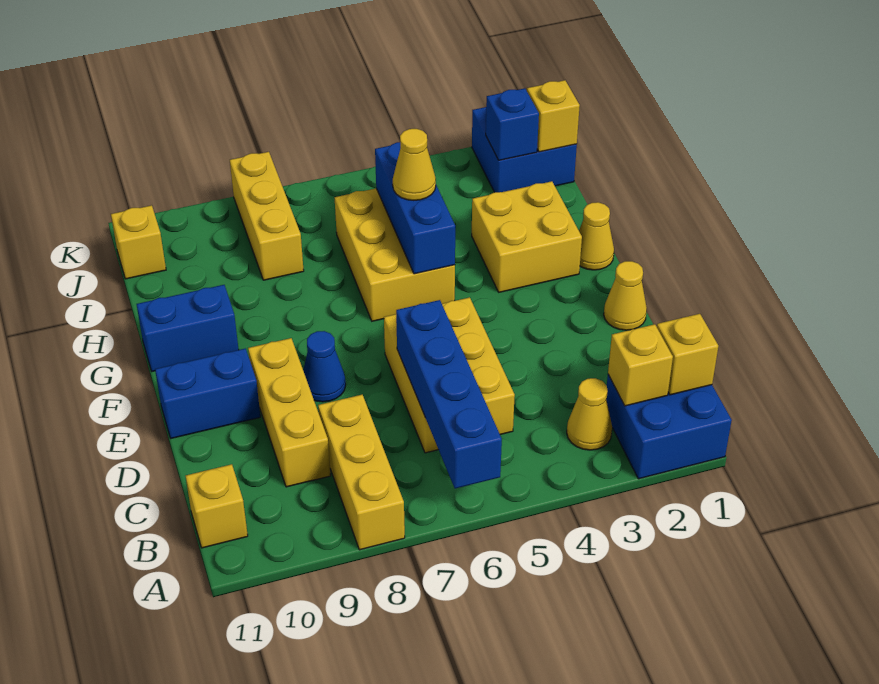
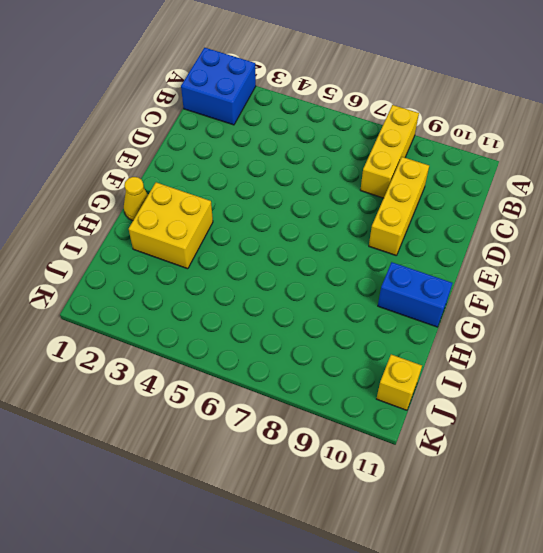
none -> yellow cone B3 level 1
none -> yellow brick B11 level 1
none -> yellow brick C5:E6 level 1

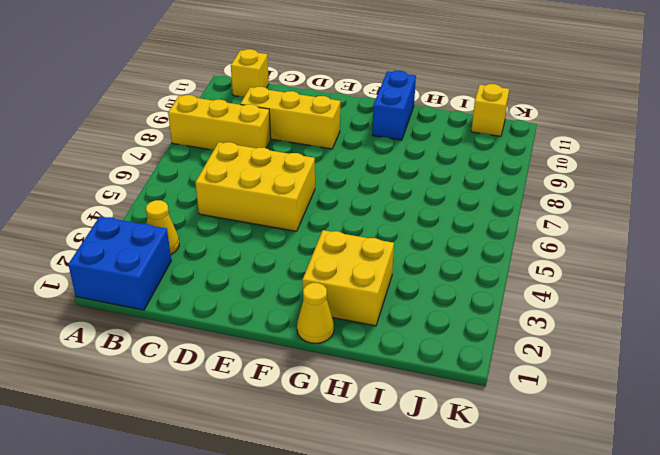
none -> yellow cone E1 level 1
none -> blue cone E8 level 1
none -> blue brick E10:E11 level 1

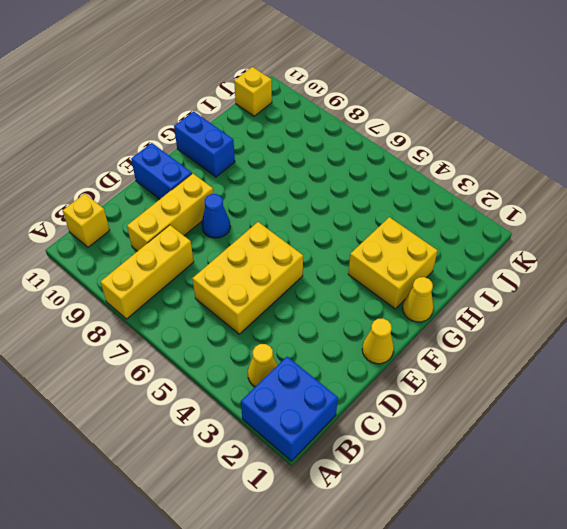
none -> yellow brick G5:I6 level 1
none -> yellow brick I8:K8 level 1
none -> blue brick J1:K2 level 1

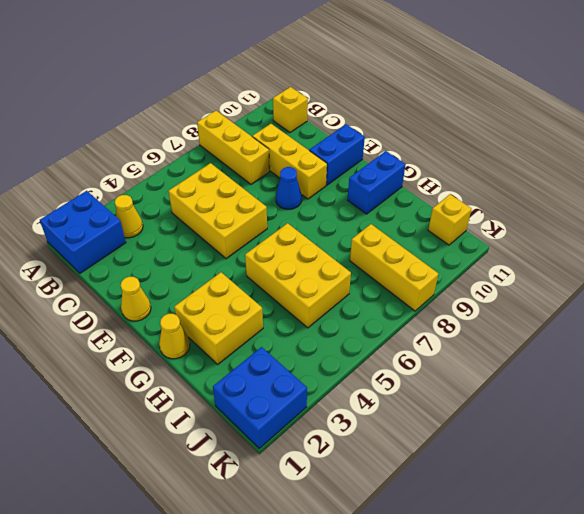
none -> blue brick A6:D6 level 2
none -> yellow brick B1 level 2
none -> yellow brick B2 level 2

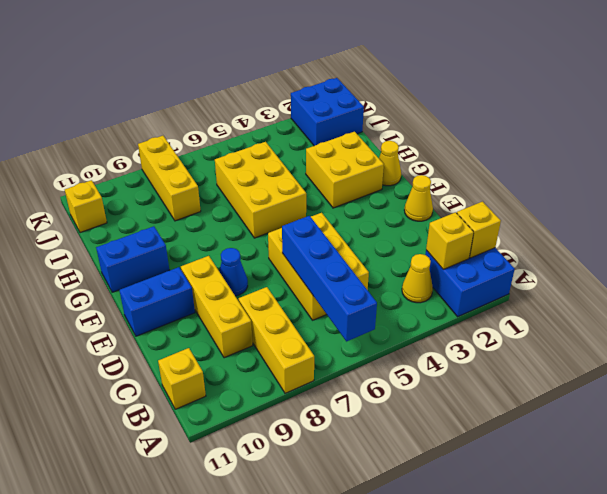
none -> blue brick G5:I5 level 2
none -> yellow brick J1 level 2
none -> blue brick J2 level 2

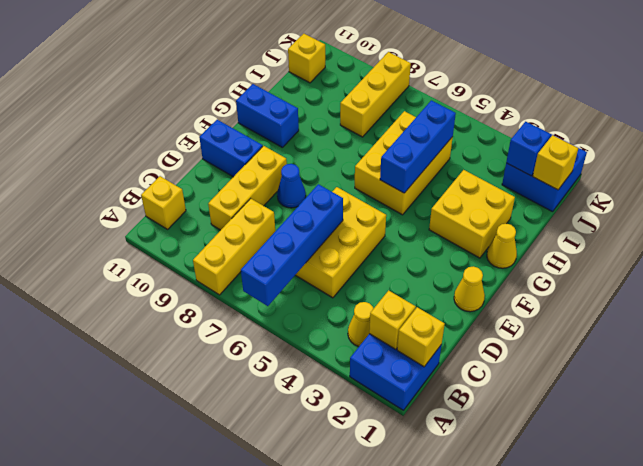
none -> yellow cone H5 level 3

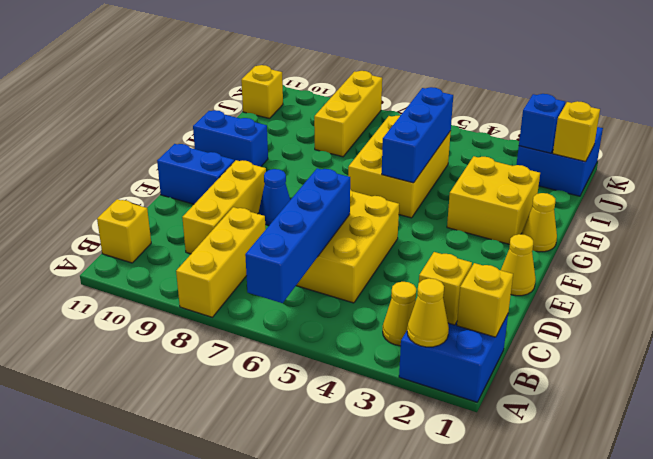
yellow cone A2 level 2 -> yellow cone H5 level 3

